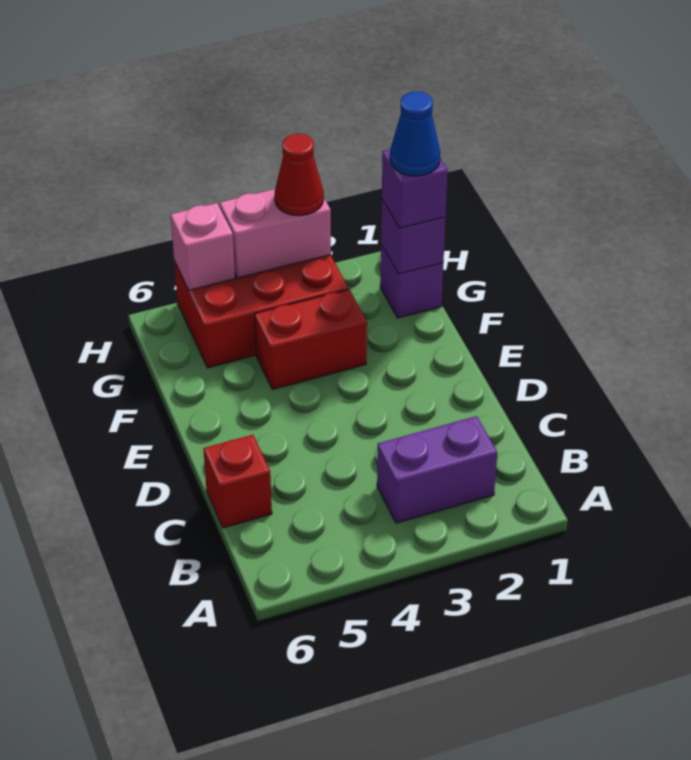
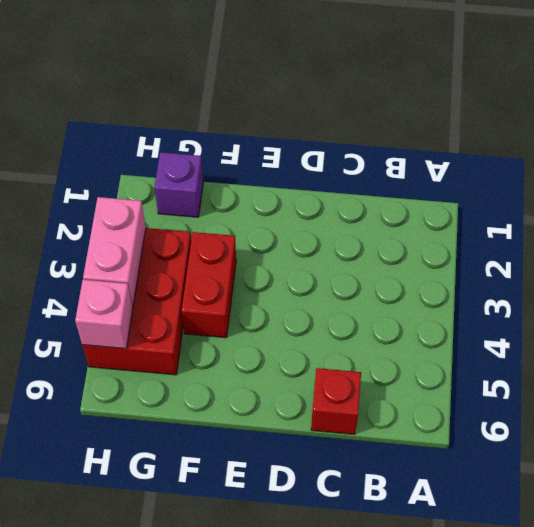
none -> purple brick B2:B3 level 1
none -> purple brick G1 level 2

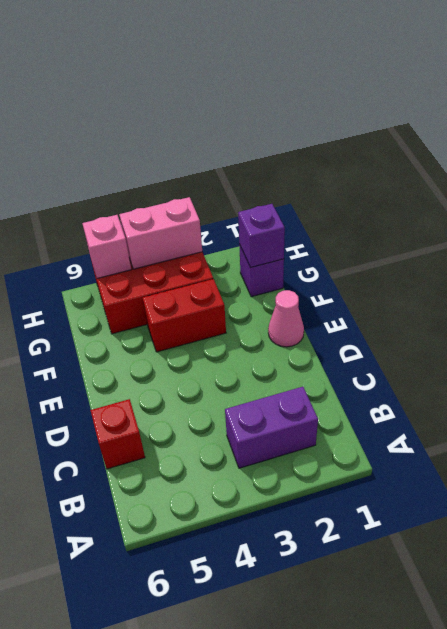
pink cone E1 level 1 -> none
none -> purple brick G1 level 3
none -> red cone H3 level 3

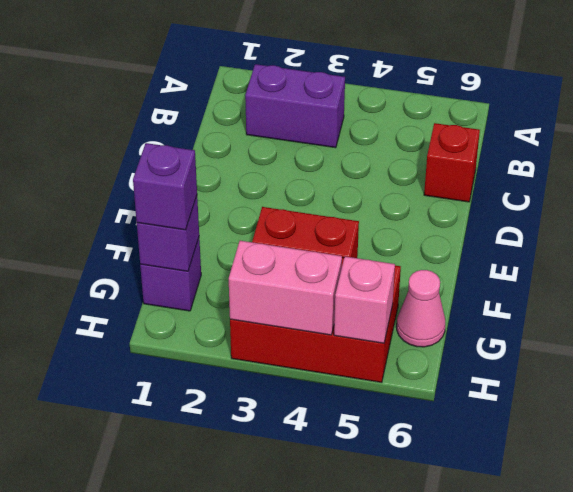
pink cone G6 level 1 -> none
none -> red cone H3 level 3
none -> blue cone G1 level 4

